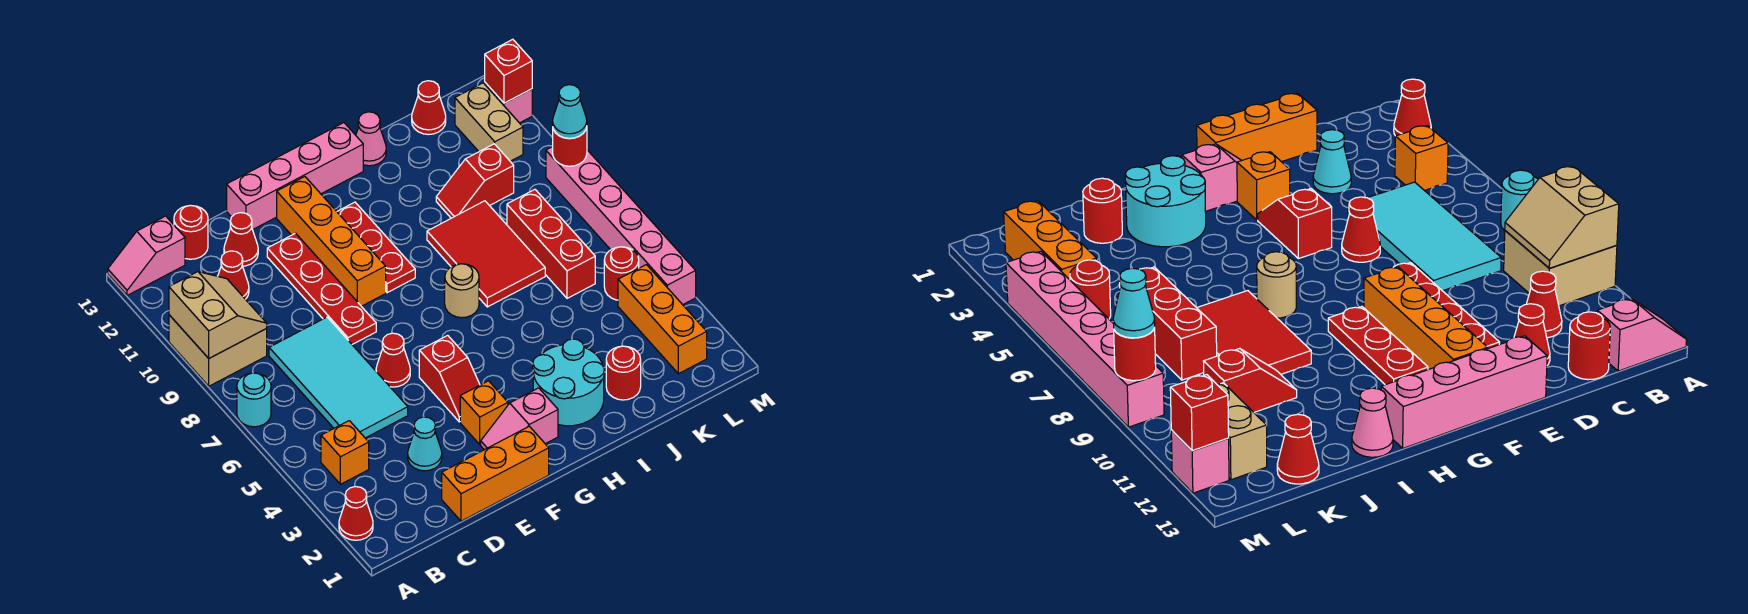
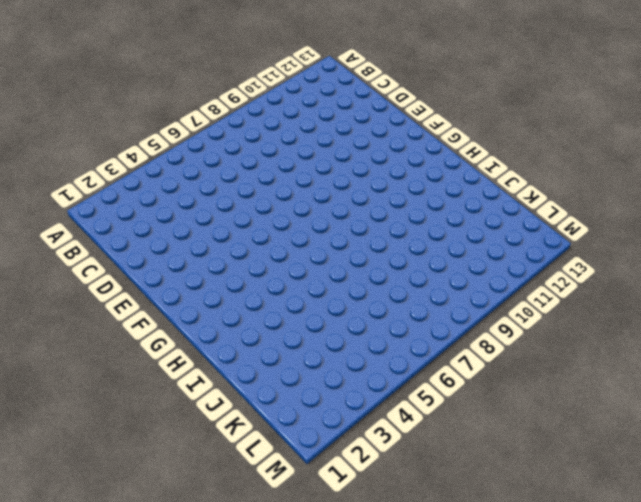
none -> red cone A2 level 1
none -> cyan round brick A7 level 1
none -> tan brick A9:B10 level 1
none -> pink slope A13:B13 level 1 top B

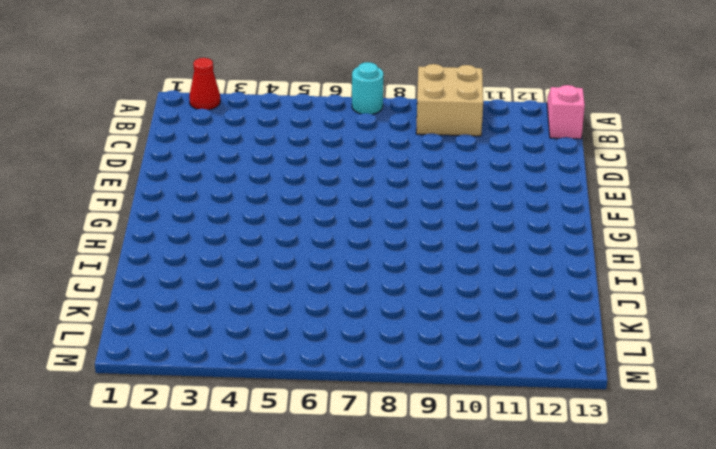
none -> orange brick B4 level 1
none -> cyan tile C5:D8 level 1
none -> red cone C11 level 1
none -> red round brick C13 level 1

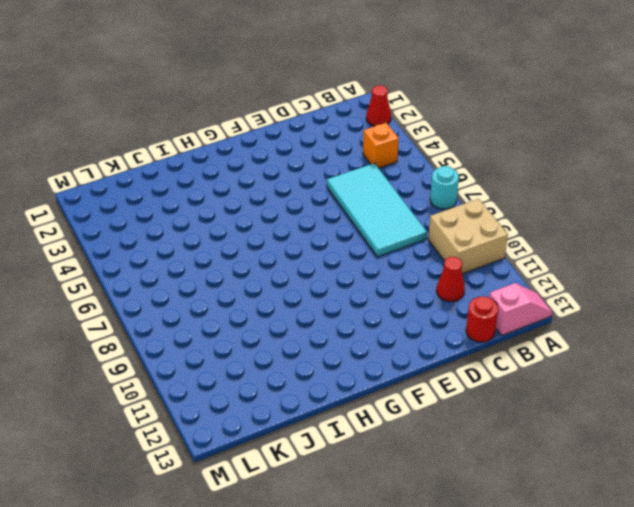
none -> orange brick D1:F1 level 1
none -> cyan cone D3 level 1
none -> red cone D12 level 1
none -> red cone E6 level 1

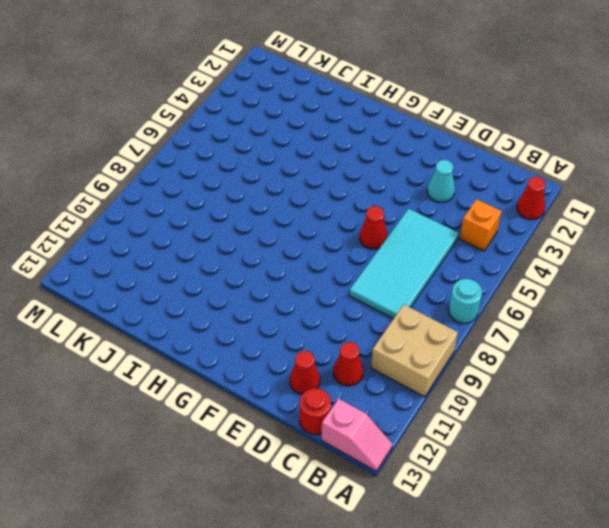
none -> orange brick D1:F1 level 1
none -> red plate E8:E11 level 1
none -> pink brick E13:H13 level 1
none -> pink slope F2:G2 level 1 top G

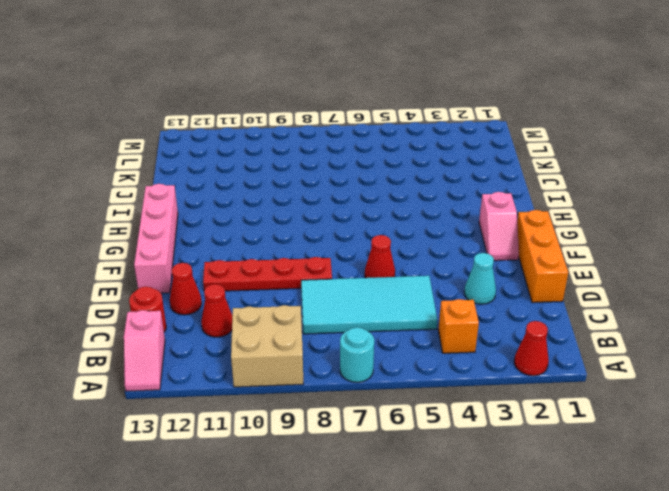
none -> orange brick F3 level 1
none -> red slope F4:F5 level 1 top 5
none -> orange brick F9:F12 level 1
none -> red plate G9:G11 level 1

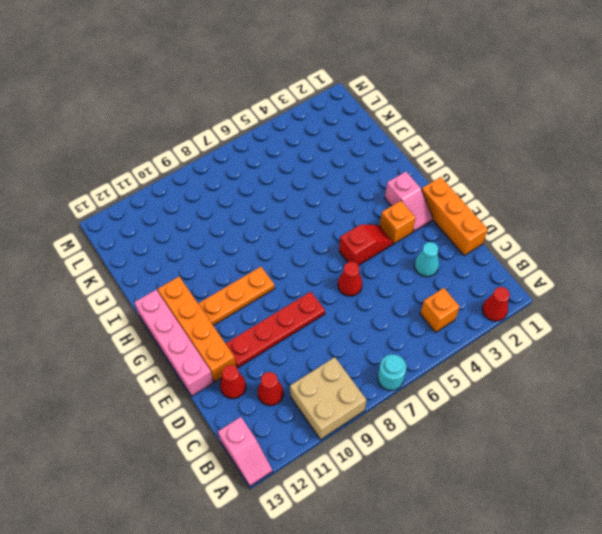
orange brick E12:H12 level 1 -> orange brick F9:F12 level 1
orange plate G9:G11 level 1 -> red plate G9:G11 level 1
none -> cyan tile C5:D8 level 1
none -> red round brick C13 level 1
none -> cyan round brick H2:I3 level 1
none -> tan round brick H7 level 1

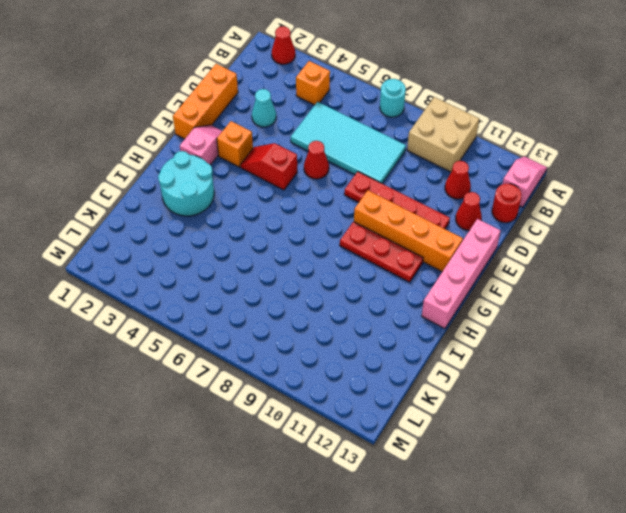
none -> tan round brick H7 level 1
none -> red tile I7:J9 level 1
none -> pink cone I13 level 1
none -> red round brick J2 level 1

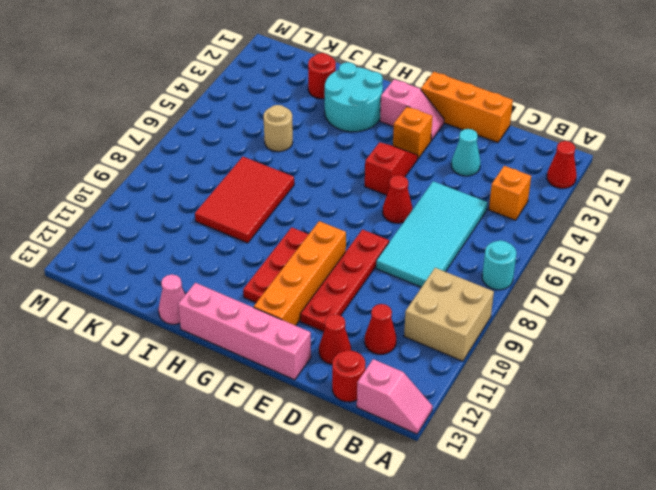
tan round brick J5 level 1 -> tan round brick H7 level 1
none -> red slope J10:K10 level 1 top K
none -> red brick K6:K8 level 1
none -> red cone K13 level 1
none -> orange brick L2:L4 level 1

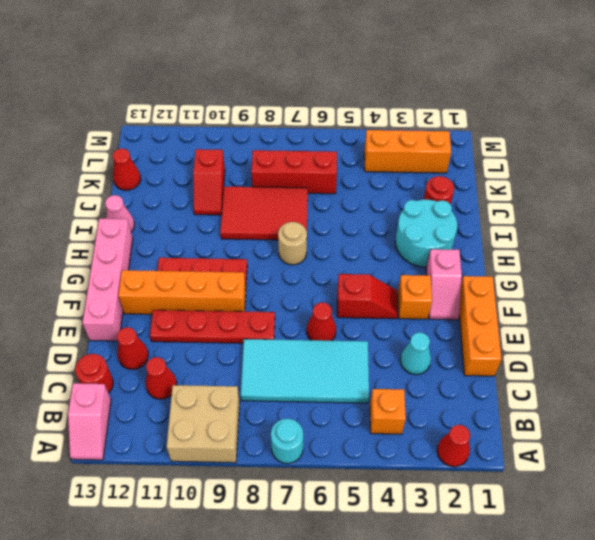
none -> red round brick L5 level 1
none -> tan brick L11:L12 level 1
none -> pink brick M4:M9 level 1
none -> pink brick M12 level 1

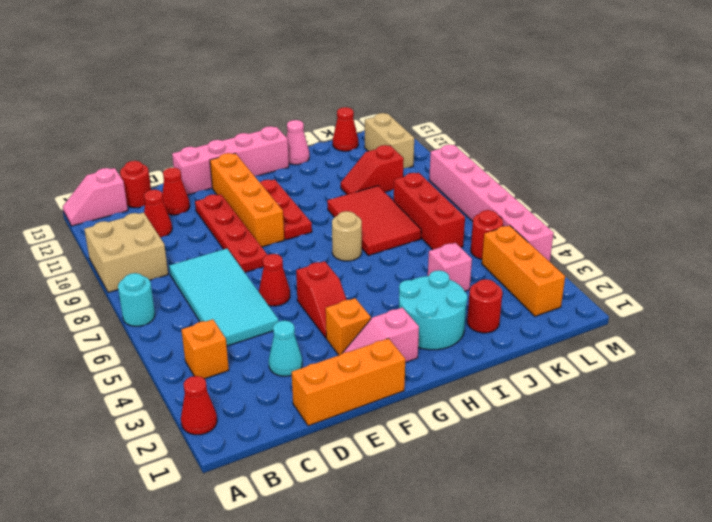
pink brick J4 level 1 -> pink brick M12 level 1
none -> tan slope A9:B10 level 2 top A
none -> red round brick M9 level 2
none -> red brick M12 level 2
none -> cyan cone M9 level 3

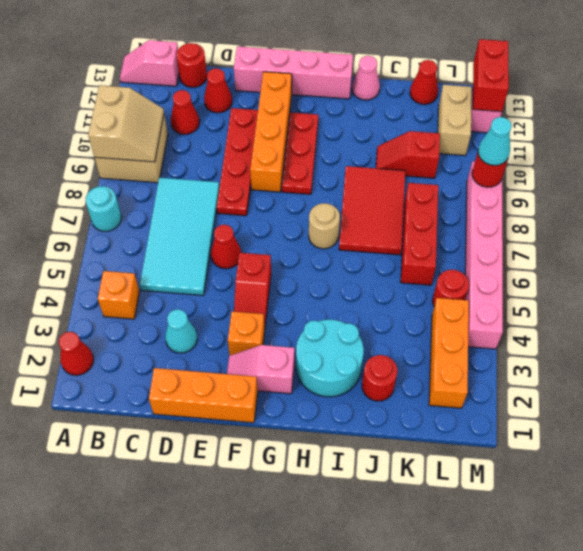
red brick M12:M13 level 2 -> red brick M12 level 2

